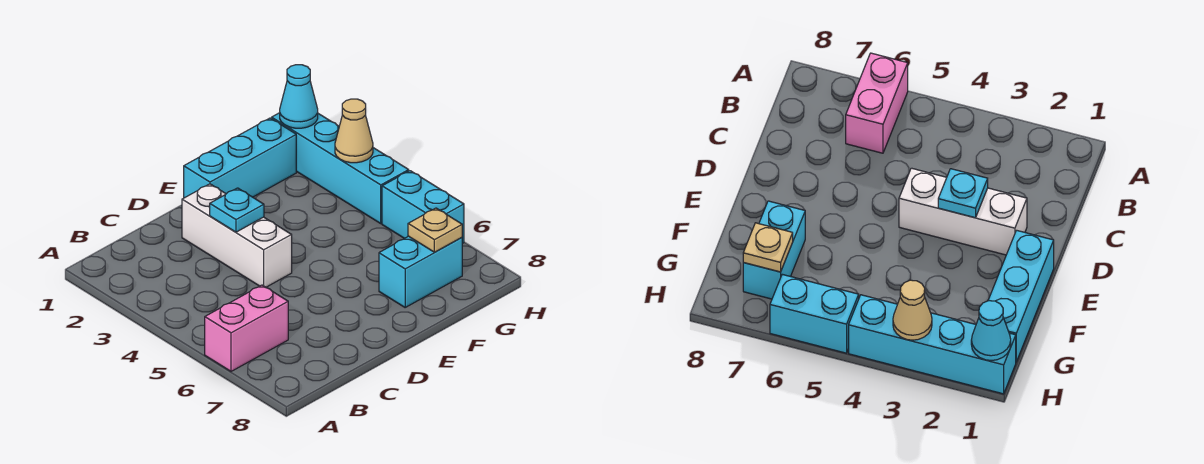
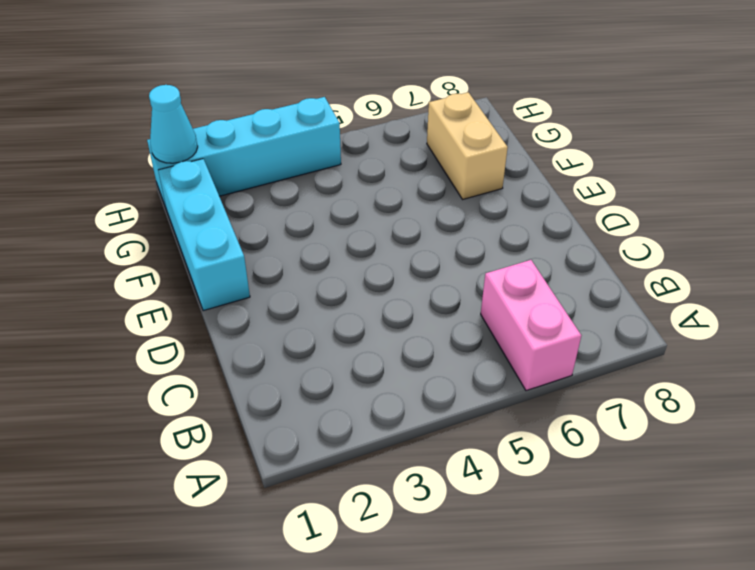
tan brick F7:G7 level 1 -> cyan brick F7:G7 level 1
none -> white brick D2:D4 level 1
none -> cyan brick H5:H6 level 1

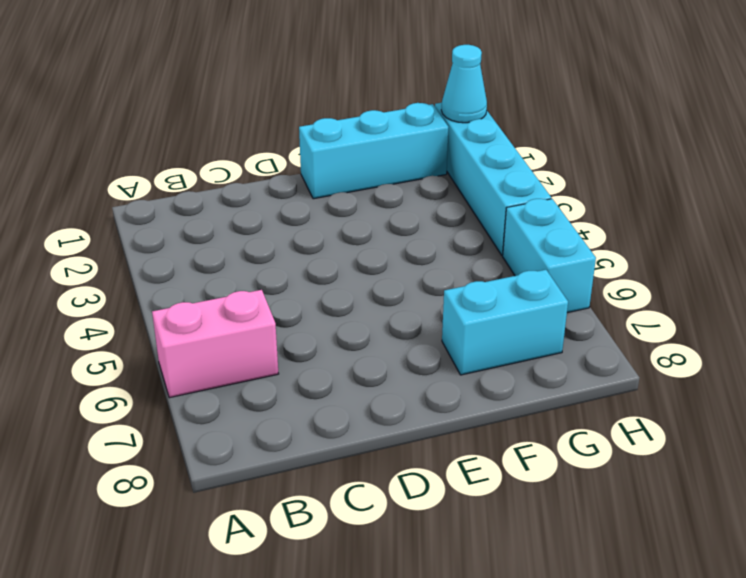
none -> white brick D2:D4 level 1
none -> cyan plate D3 level 2

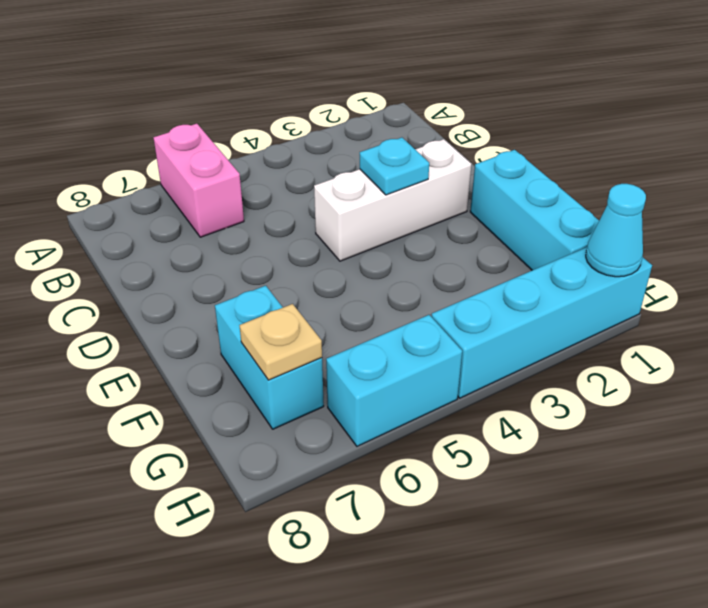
none -> tan cone H3 level 2

